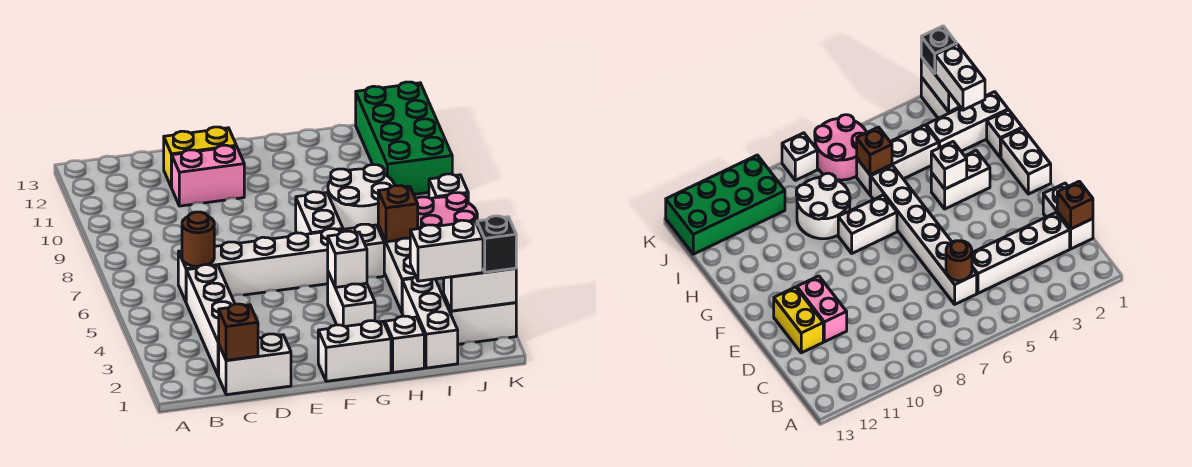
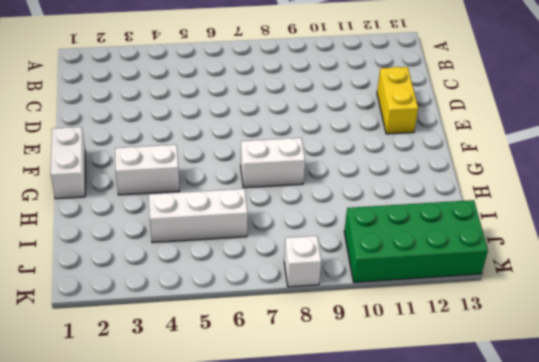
none -> white brick C1:D1 level 1
none -> white brick C2:C5 level 1
none -> white brick C6:H6 level 1

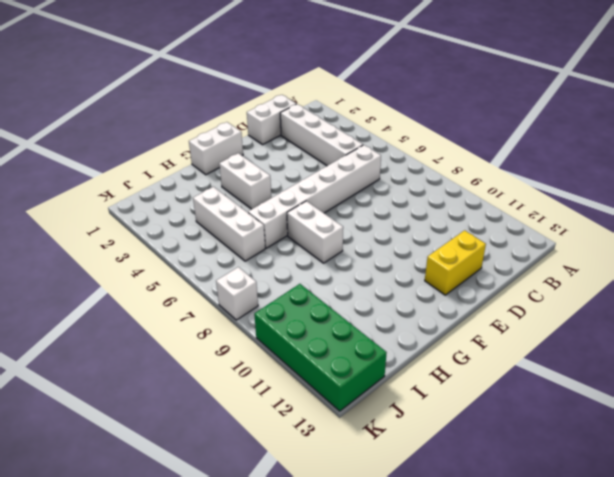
none -> pink brick D11:E11 level 1
none -> white brick H1 level 1
none -> white round brick H8:I9 level 1

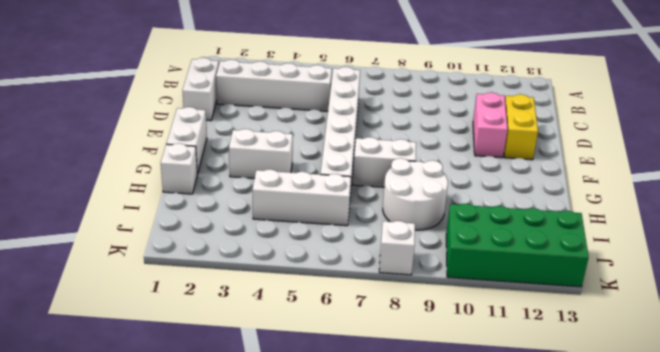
none -> white brick I1:I3 level 1
none -> white brick J2:K2 level 1
none -> pink round brick J6:K7 level 1

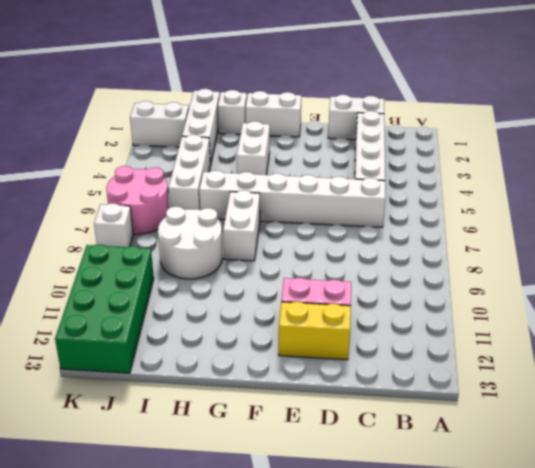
none -> brown brick C1 level 2
none -> brown round brick C6 level 2
none -> white brick G4 level 2

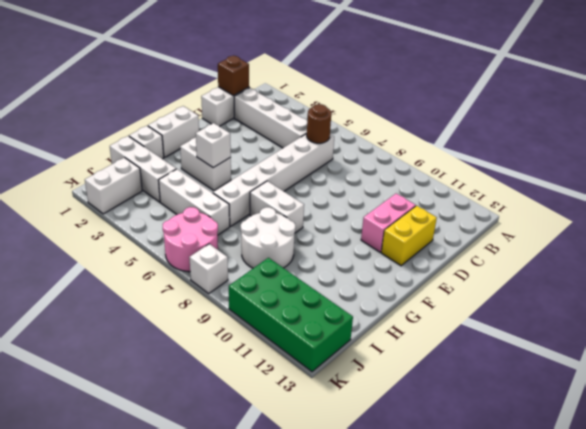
none -> brown brick I6 level 2
none -> white brick J2:K2 level 2
none -> white brick I2:J2 level 3

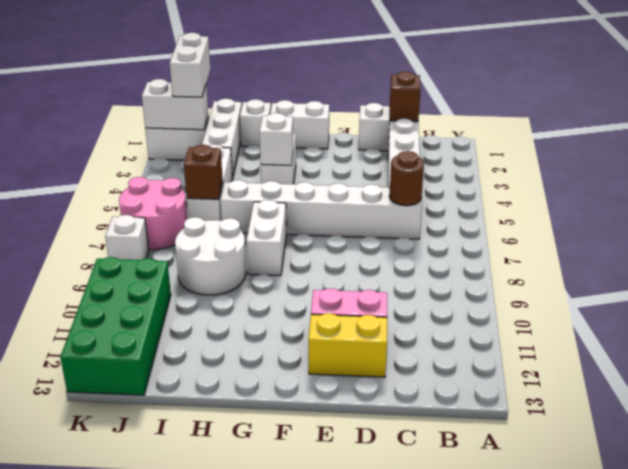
white brick J1:J2 level 3 -> white brick I2:J2 level 3
none -> black brick K2 level 3

